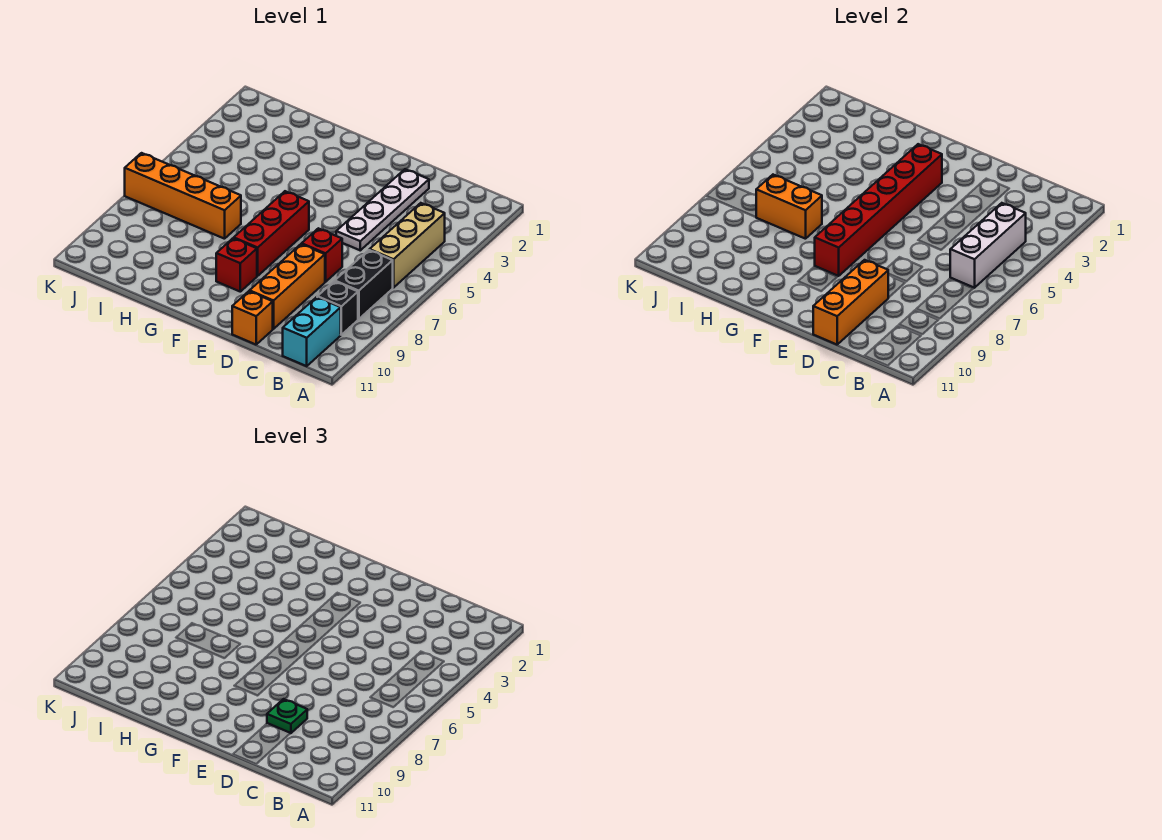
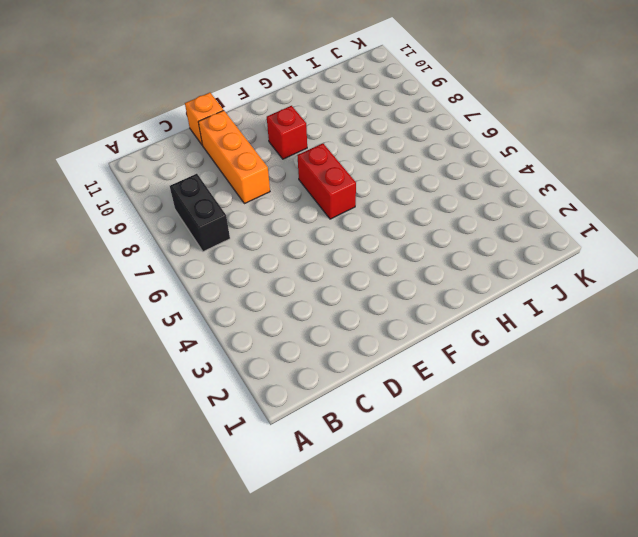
red brick F6:F7 level 1 -> red brick F6:F8 level 1
none -> tan brick B4:B6 level 1
none -> black brick B9 level 1
none -> cyan brick B10:B11 level 1

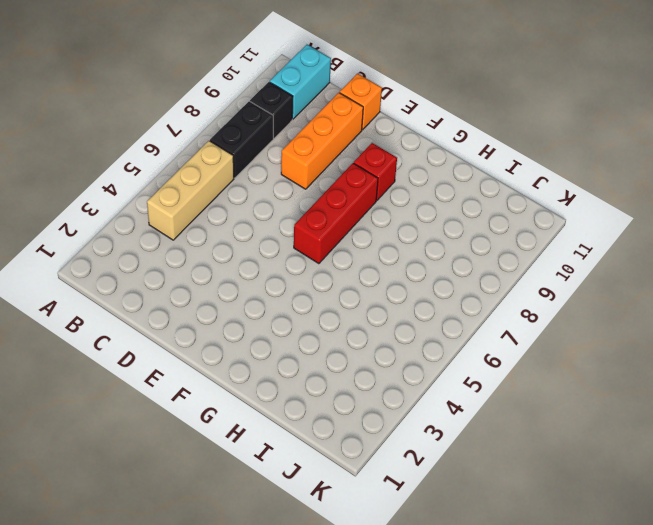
none -> white plate D2:D5 level 1
none -> red brick D7 level 1
none -> orange brick H7:K7 level 1

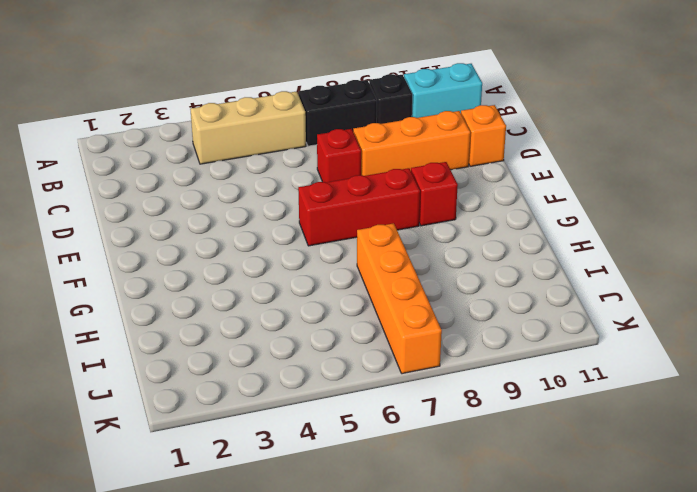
none -> white plate D2:D5 level 1
none -> white brick B4:B6 level 2
none -> orange brick D9:D11 level 2

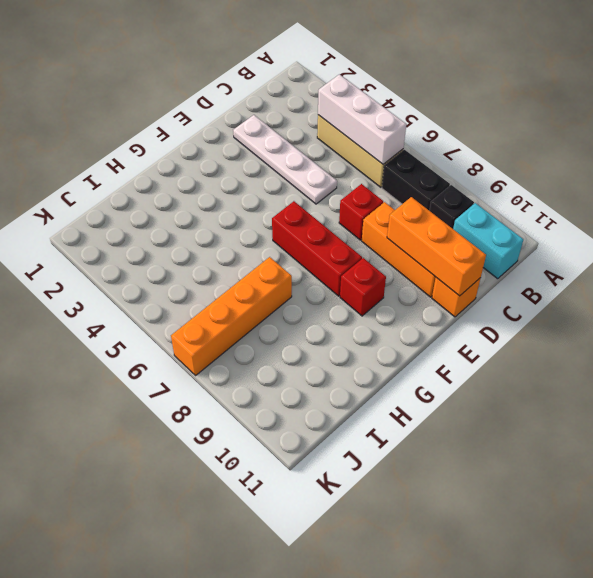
none -> red brick F3:F8 level 2
none -> orange brick H7:I7 level 2
none -> green plate D9 level 3

